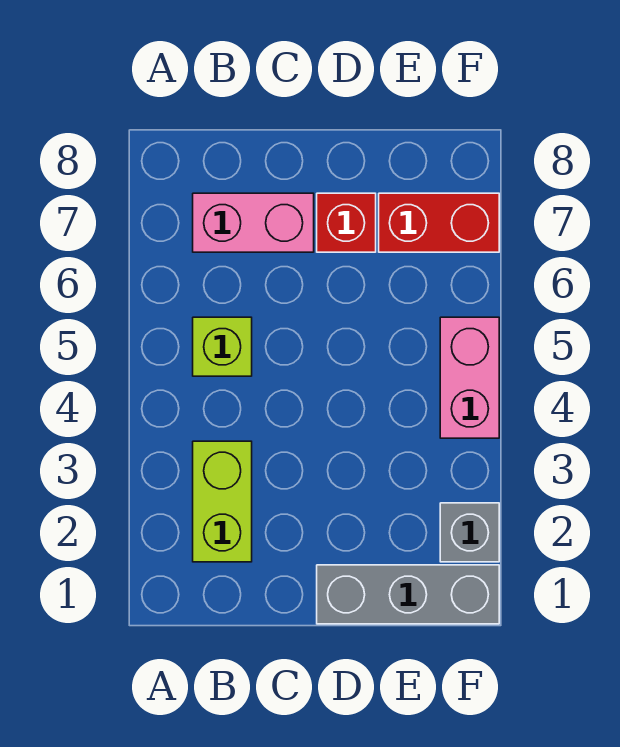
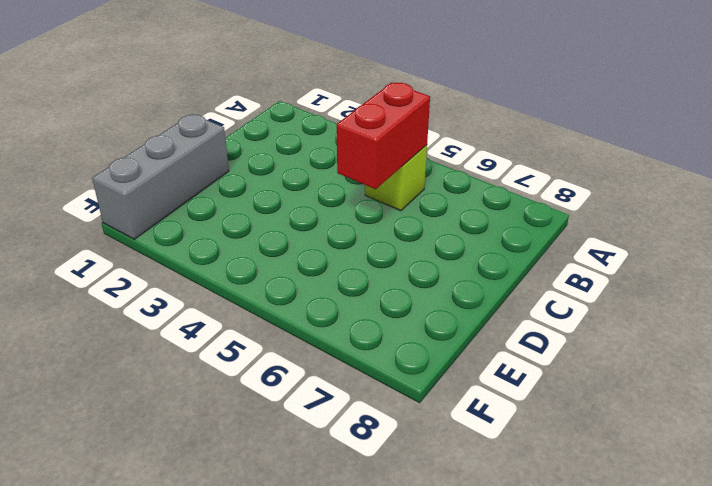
red brick B5:C5 level 2 -> red brick E7:F7 level 1
none -> lime brick B2:B3 level 1
none -> pink brick B7:C7 level 1

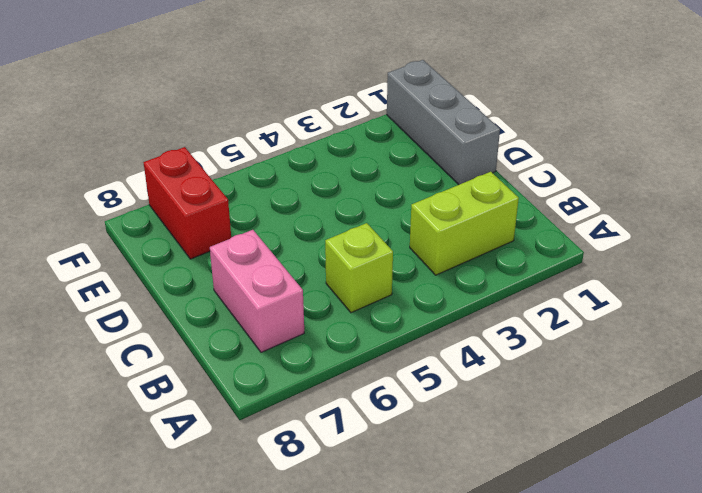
none -> red brick D7 level 1
none -> grey brick F2 level 1

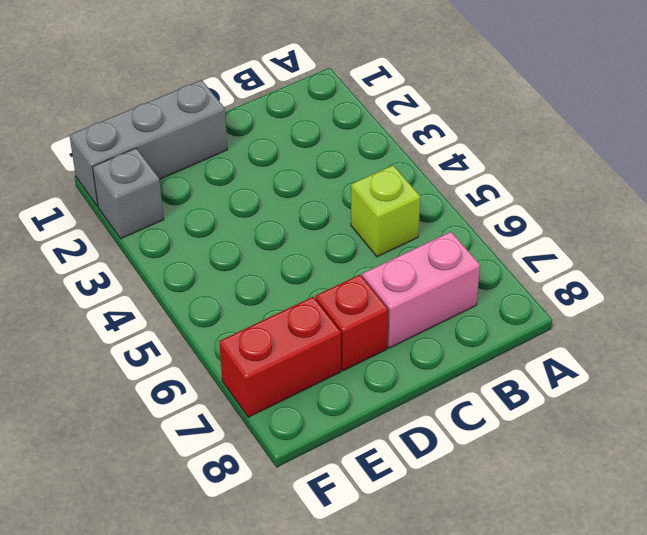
none -> lime brick B2:B3 level 1
none -> pink brick F4:F5 level 1

